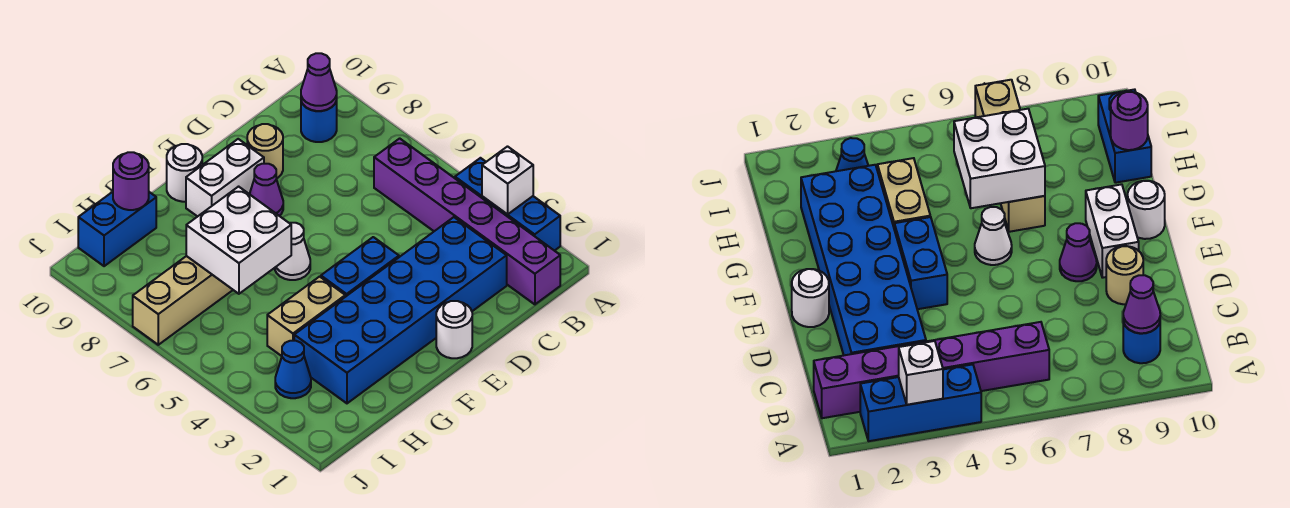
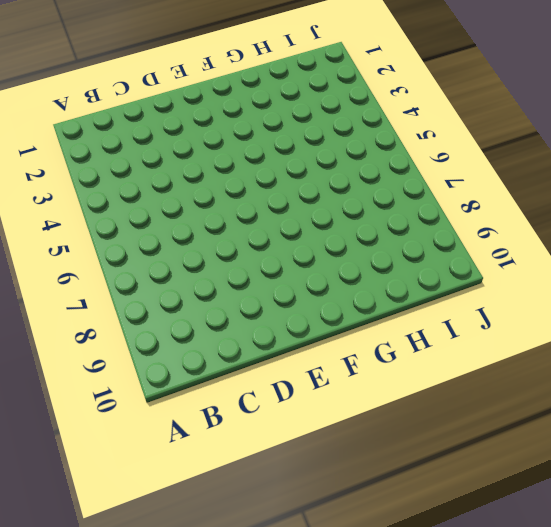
none -> blue brick A2:A4 level 1
none -> purple brick B1:B6 level 1
none -> blue round brick B9 level 1

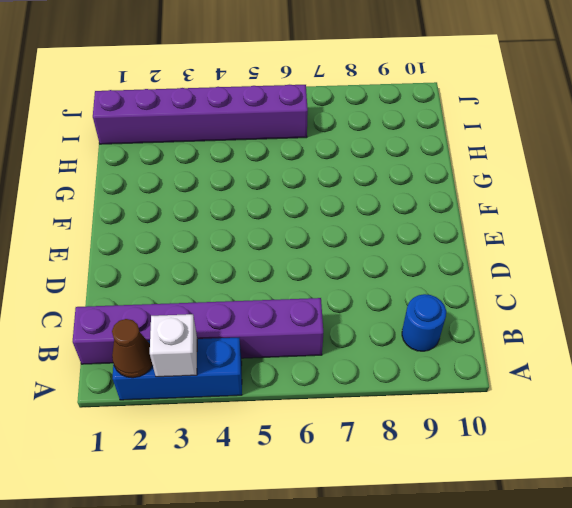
brown cone A2 level 2 -> none
purple brick I1:I6 level 1 -> blue cone I3 level 1
none -> blue brick C2:H3 level 1
none -> tan round brick D9 level 1
none -> white round brick E1 level 1

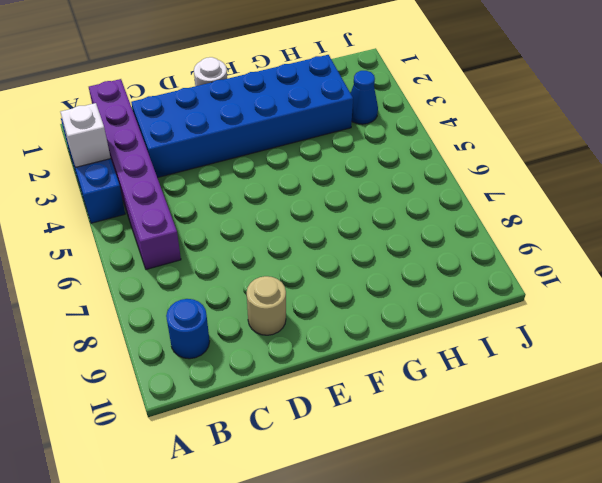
none -> blue brick E4:F4 level 1
none -> purple cone E8 level 1
none -> white brick E9:F9 level 1

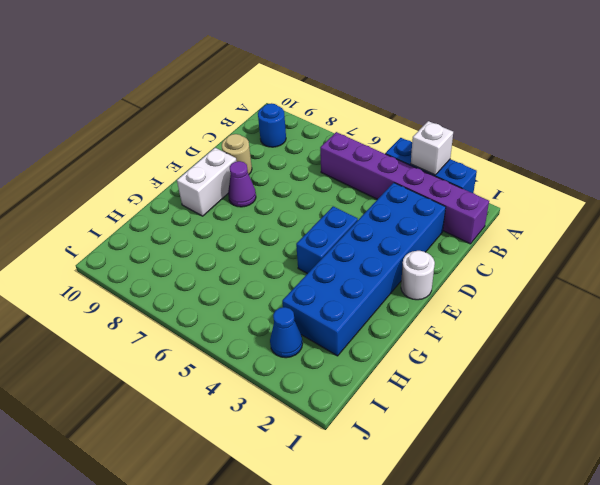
none -> white cone F6 level 1
none -> white round brick F10 level 1
none -> tan brick G4:H4 level 1

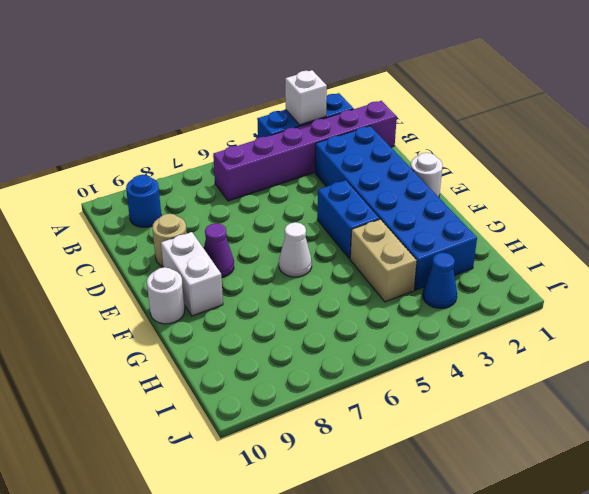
none -> tan brick G7:J7 level 1
none -> blue brick H10:I10 level 1
none -> purple cone B9 level 2

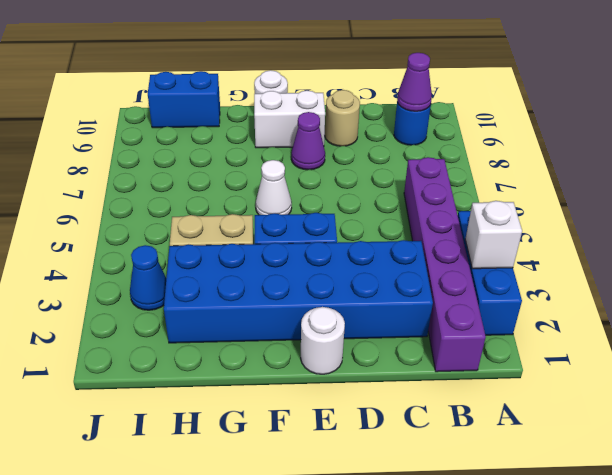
none -> tan brick G7:J7 level 1
none -> white brick G6:H7 level 2
none -> purple round brick H10 level 2

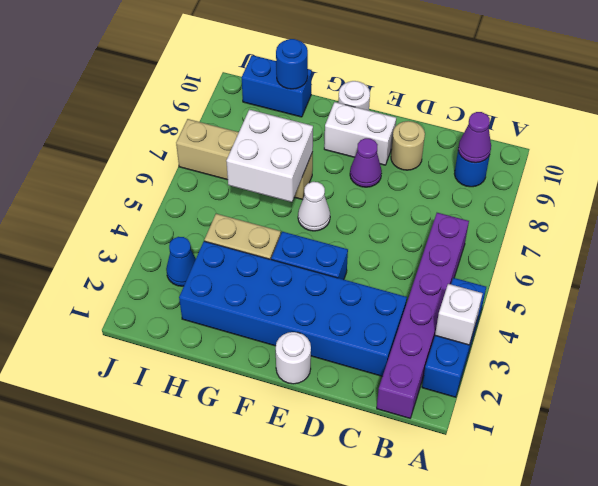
blue round brick H10 level 2 -> purple round brick H10 level 2

